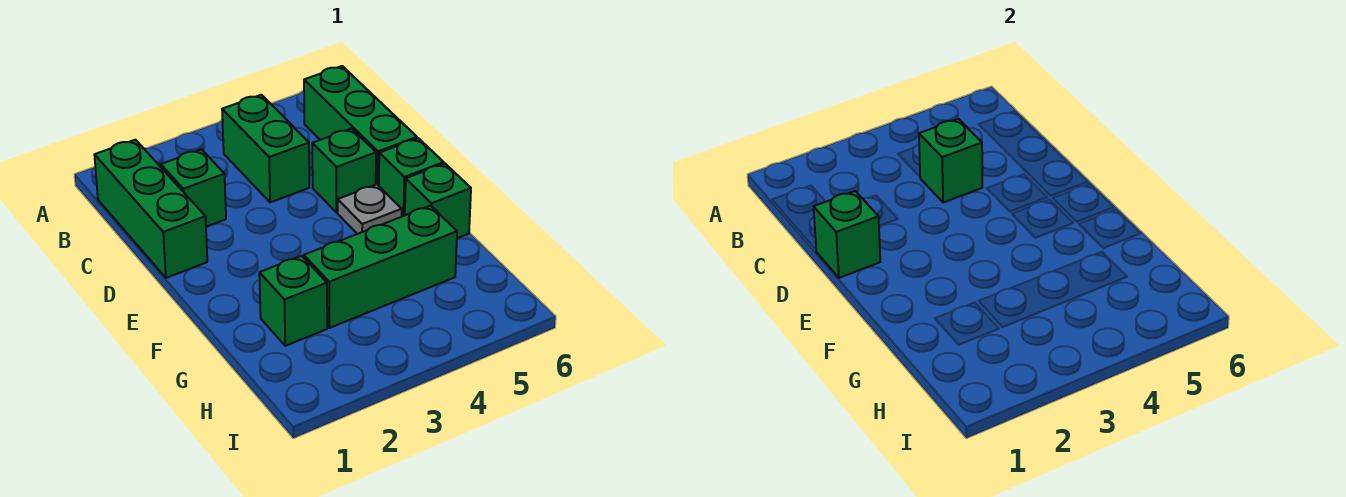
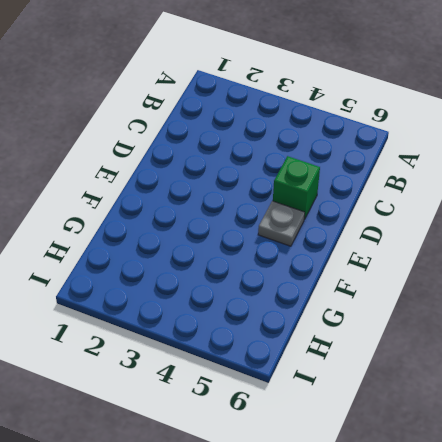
none -> green brick B1:D1 level 1
none -> green brick B4:C4 level 1
none -> green brick B6:D6 level 1

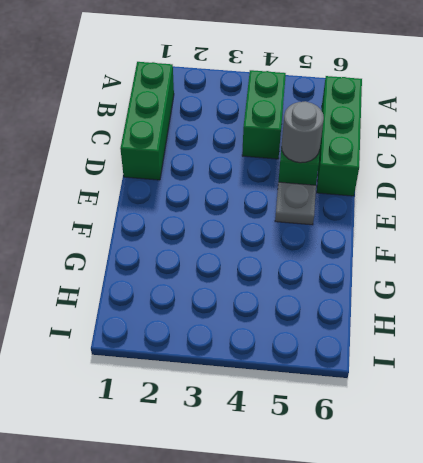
grey round brick D5 level 2 -> none
none -> green brick C2 level 1
none -> green brick E6 level 1
none -> green brick F6 level 1

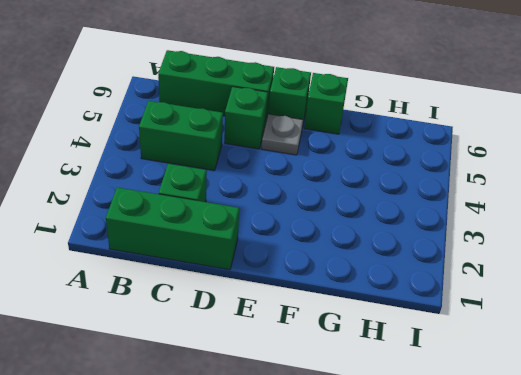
none -> green brick G2 level 1
none -> green brick G3:G5 level 1
none -> green brick C4 level 2

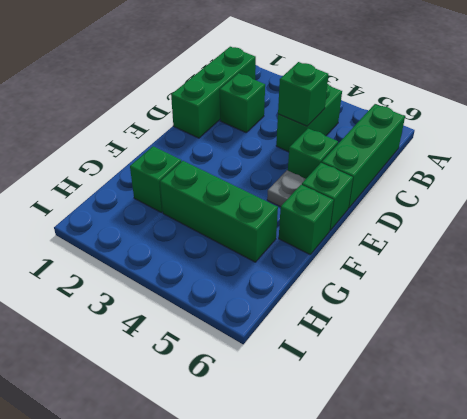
none -> green brick D1 level 2

